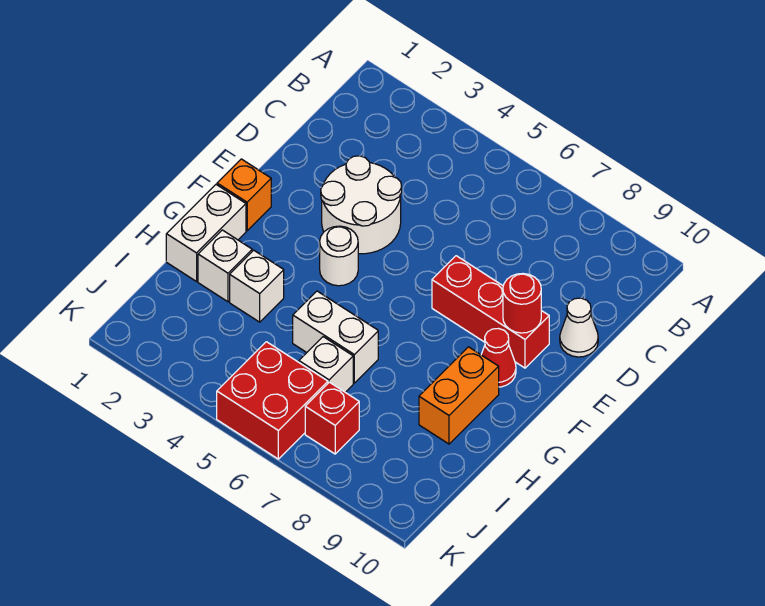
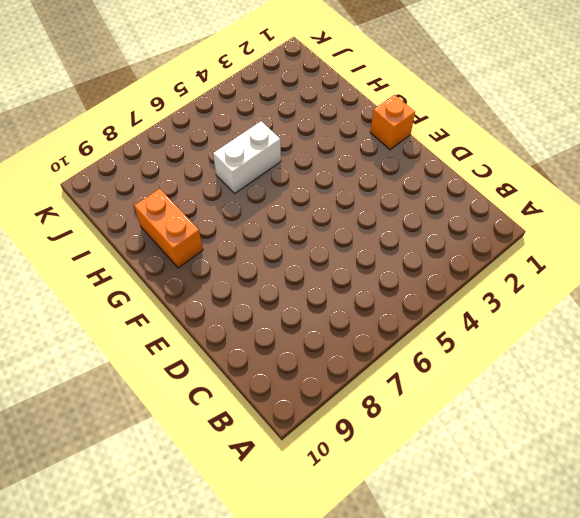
none -> white round brick D3:E4 level 1
none -> white cone D10 level 1
none -> red brick E7:E9 level 1

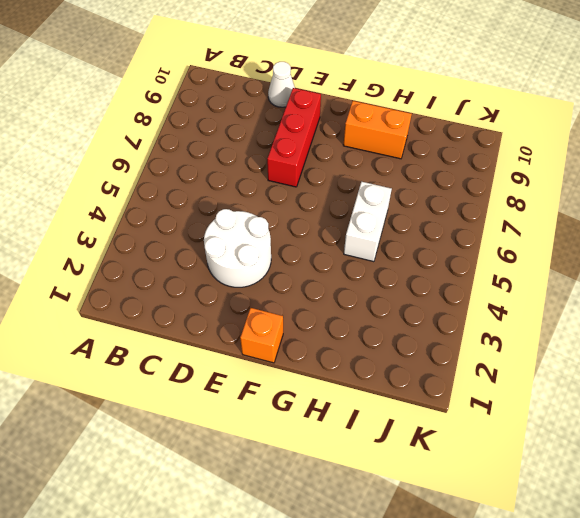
none -> white round brick F4 level 1
none -> red cone F9 level 1
none -> white brick G1:H1 level 1

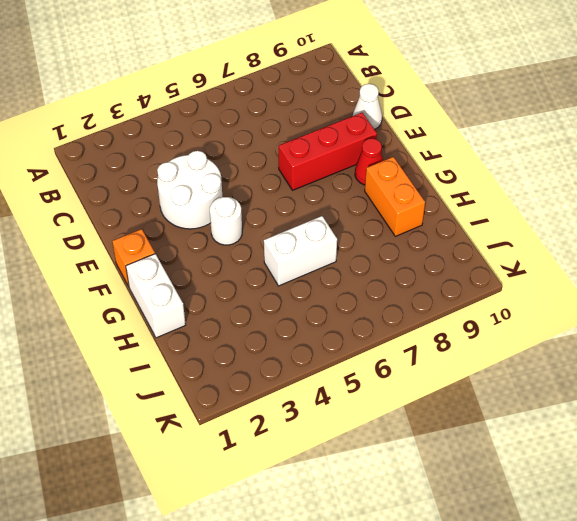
none -> white brick H2 level 1
none -> white brick H3 level 1
none -> white brick I6 level 1

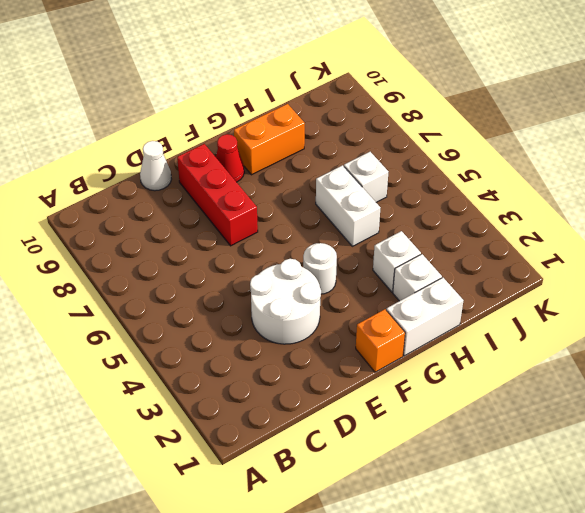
none -> red brick J5:K6 level 1
none -> red brick J7 level 1
none -> red round brick E9 level 2

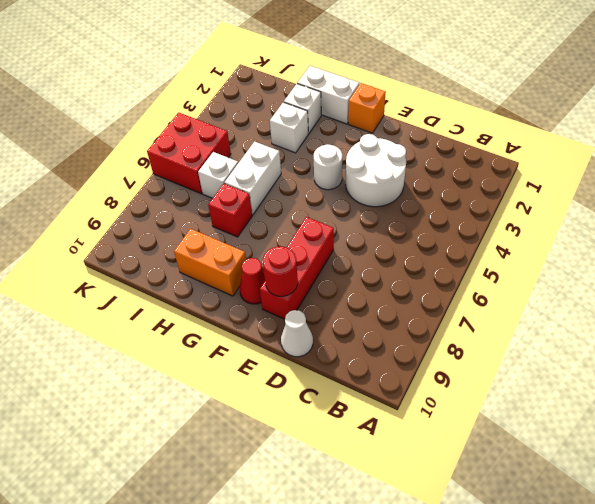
red brick H7 level 1 -> red brick J7 level 1

